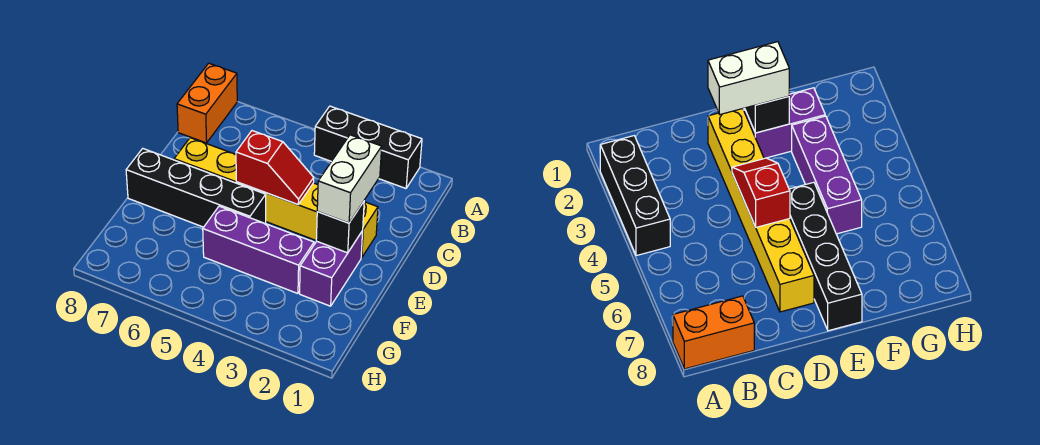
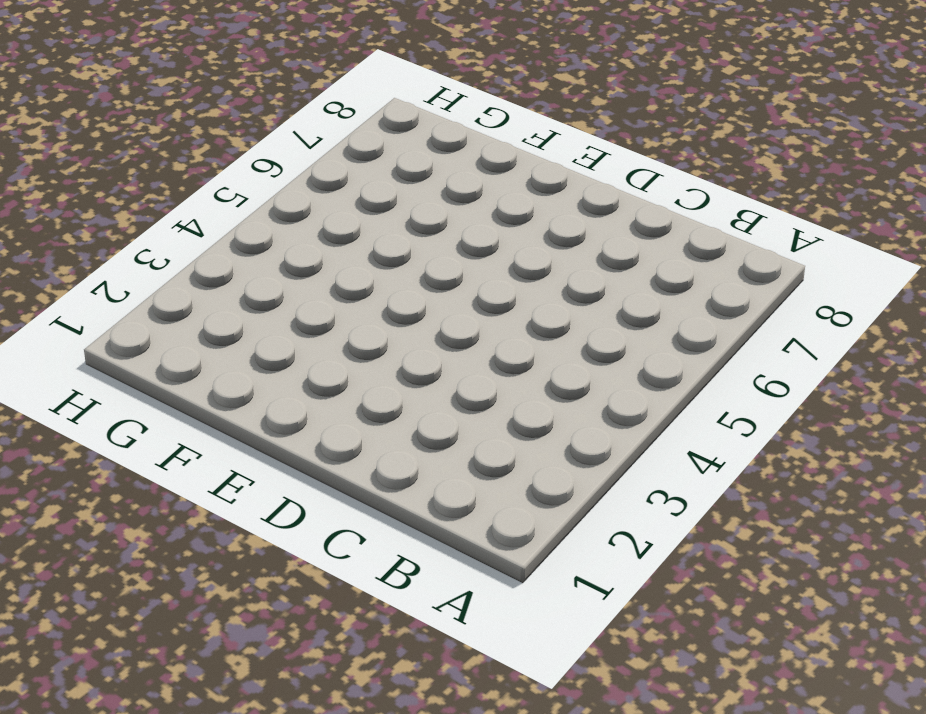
none -> black brick A2:A4 level 1
none -> orange brick A8:B8 level 1

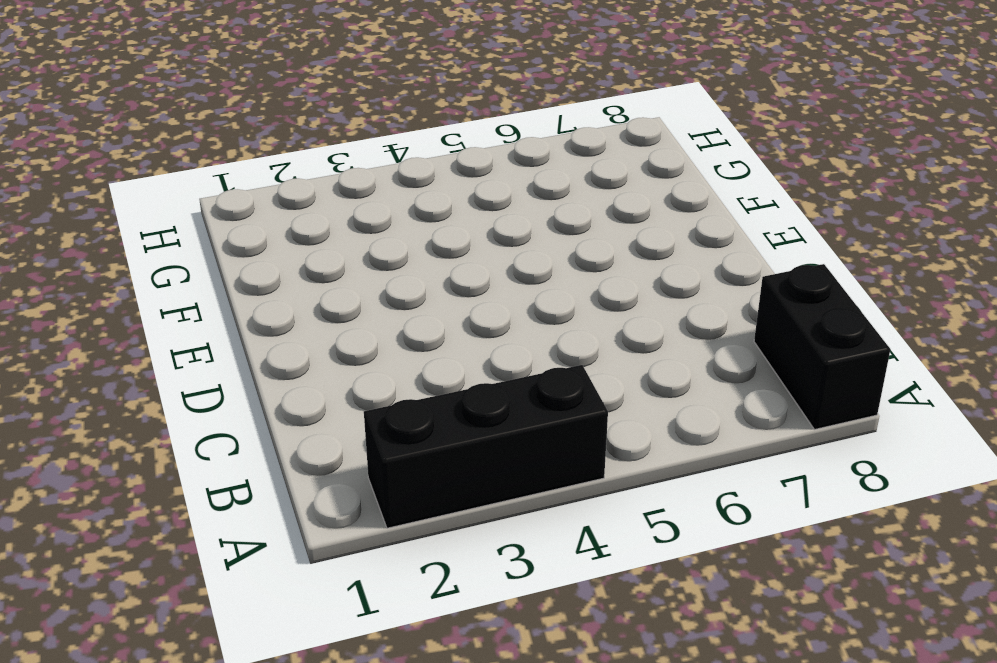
black brick A8:B8 level 1 -> orange brick A8:B8 level 1
none -> yellow brick D2:D7 level 1
none -> purple brick E2:F2 level 1

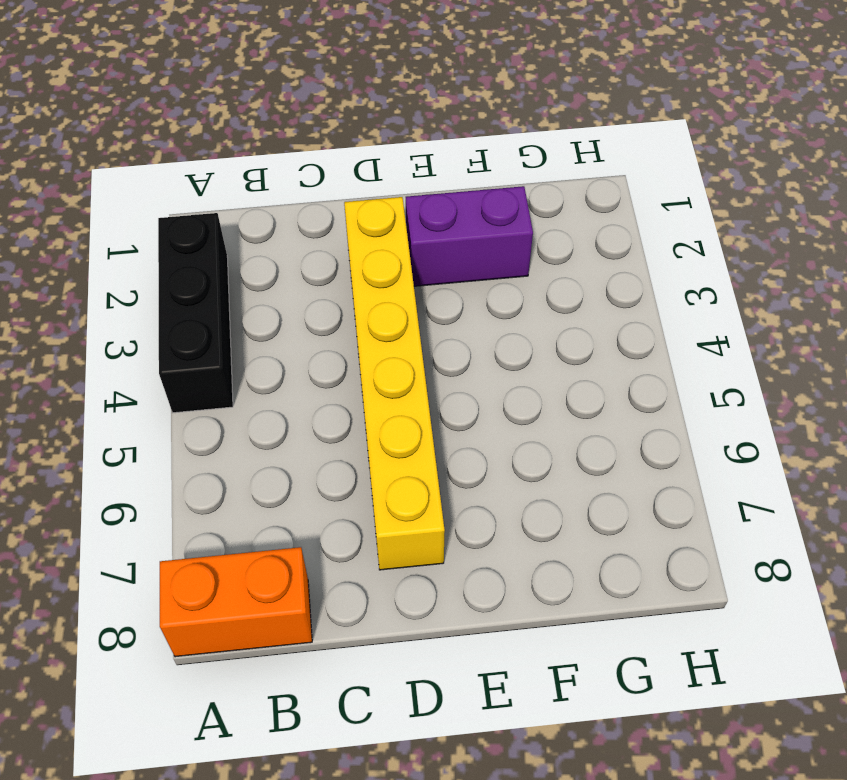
none -> black brick E5:E8 level 1
none -> purple brick F3:F5 level 1

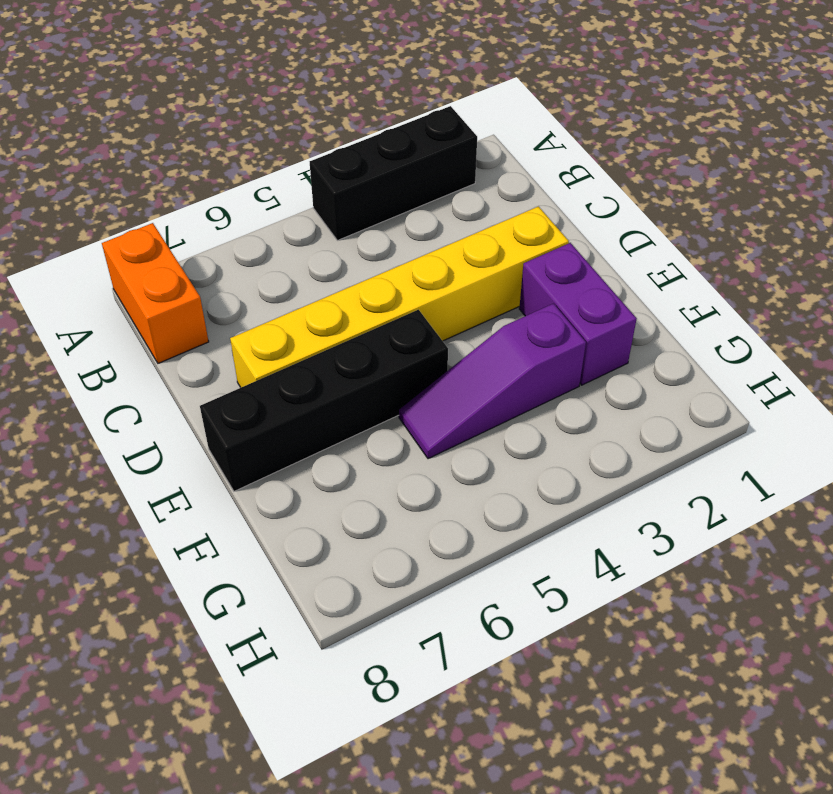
purple slope F3:F5 level 1 top 3 -> purple brick F3:F5 level 1
none -> red slope D4:D5 level 2 top 5
none -> black brick E2 level 2

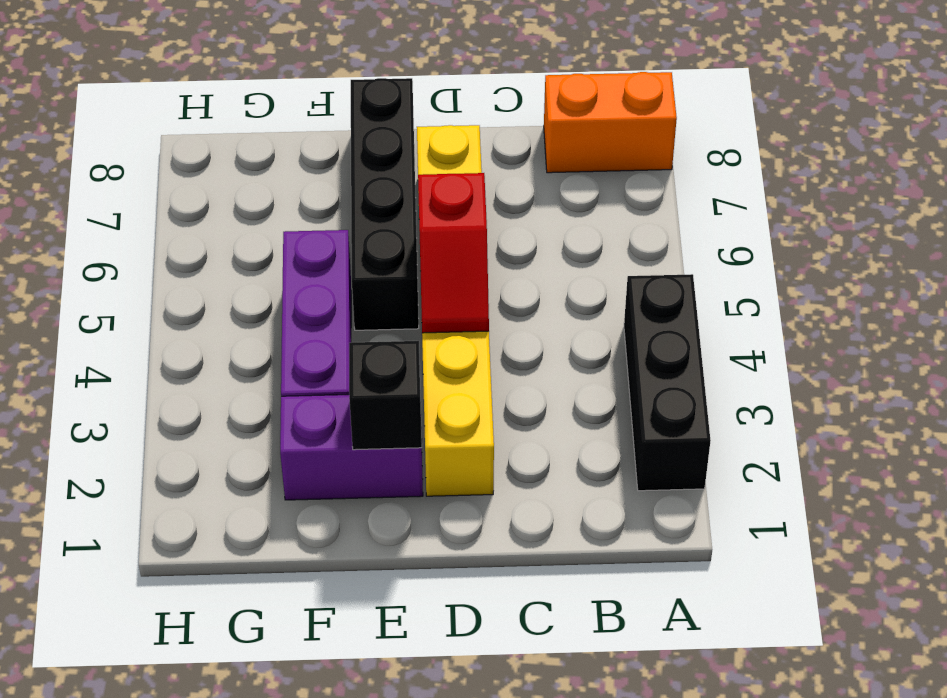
none -> white brick D2:E2 level 3

